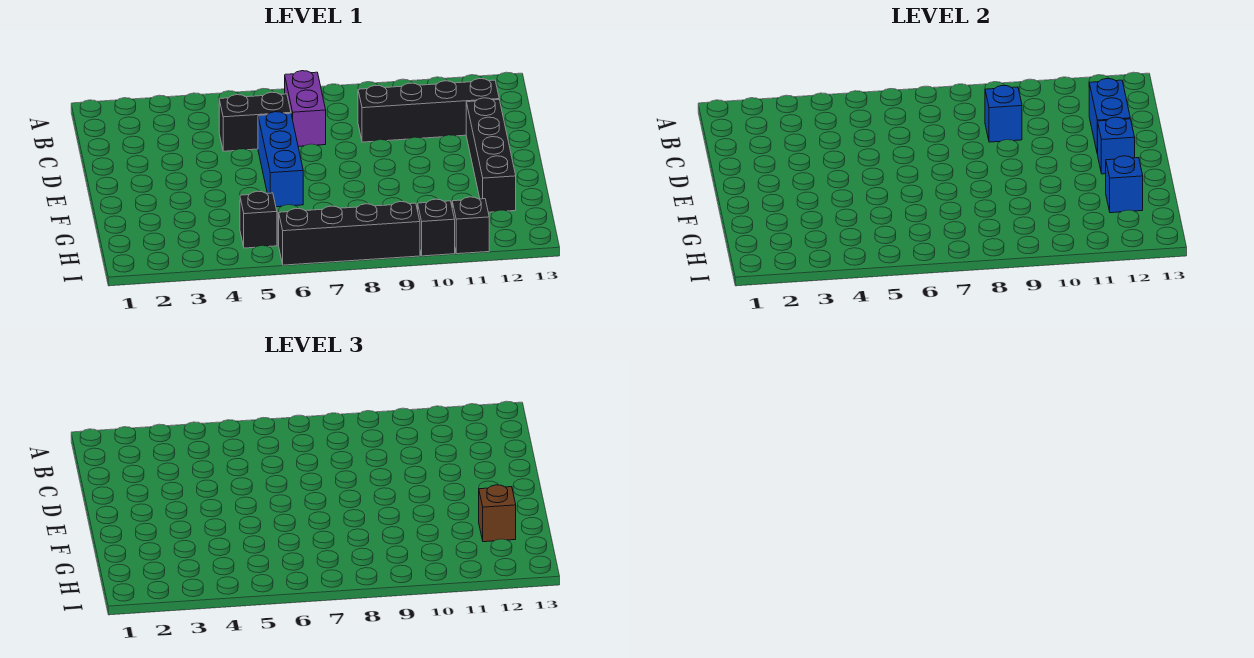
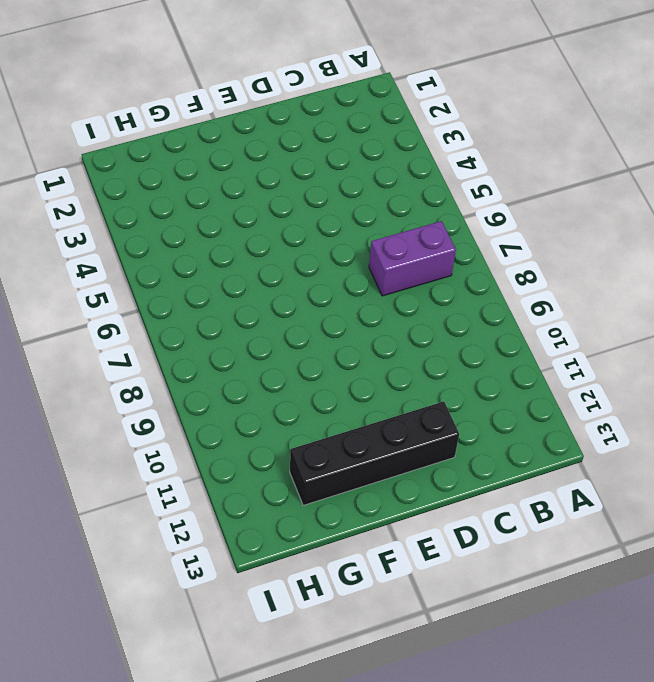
none -> black brick C5:C6 level 1
none -> black brick C9:C12 level 1
none -> blue brick D6:F6 level 1

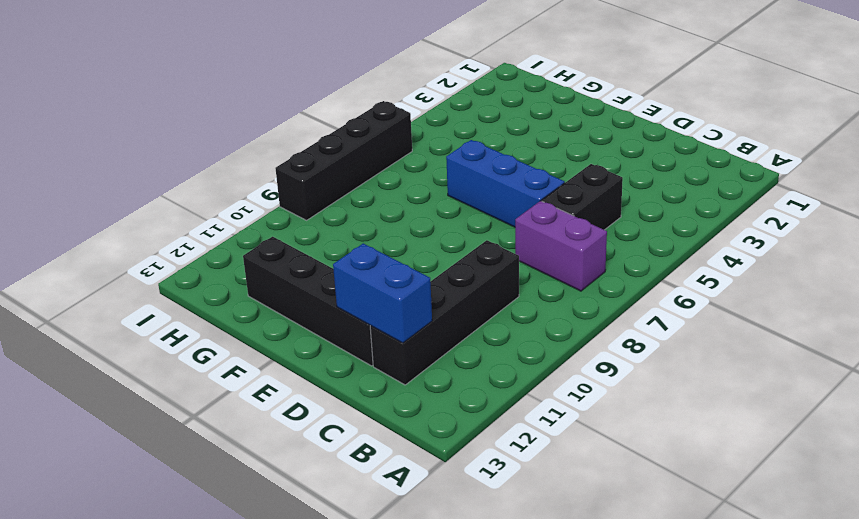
none -> black brick H5 level 1
none -> black brick I10 level 1
none -> black brick I11 level 1

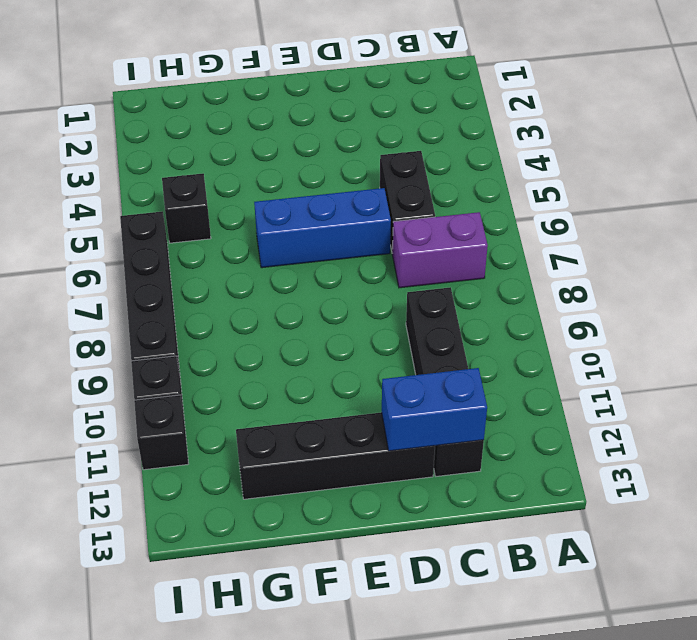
none -> blue brick C9 level 2
none -> blue brick E12 level 2
none -> blue brick G12 level 2

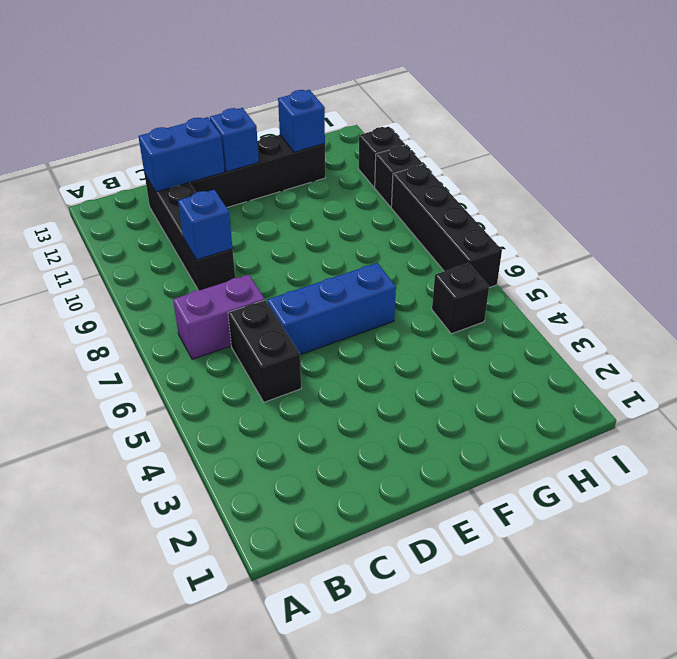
none -> brown brick G12 level 3

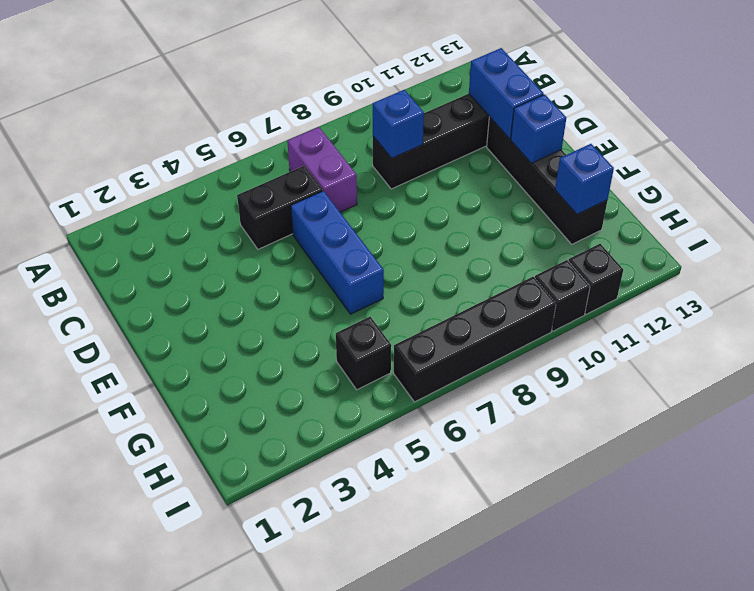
none -> brown brick G12 level 3

